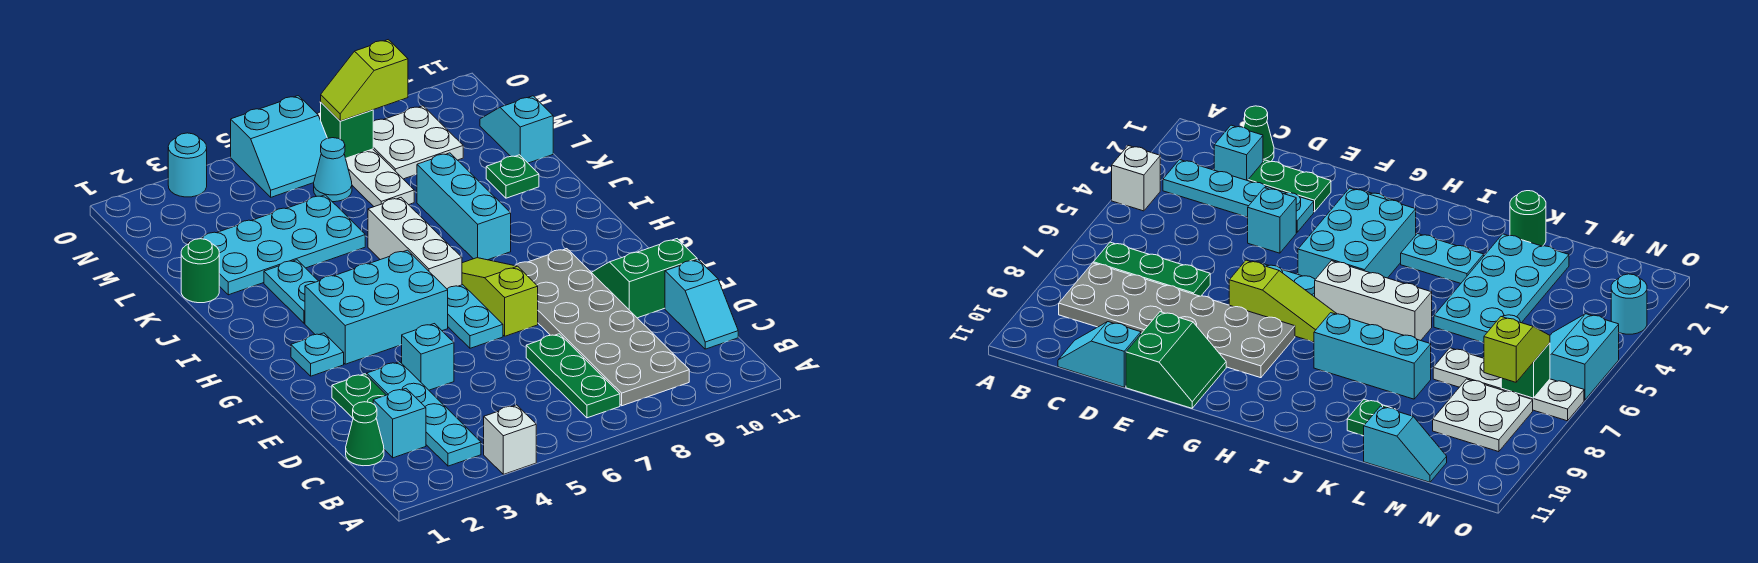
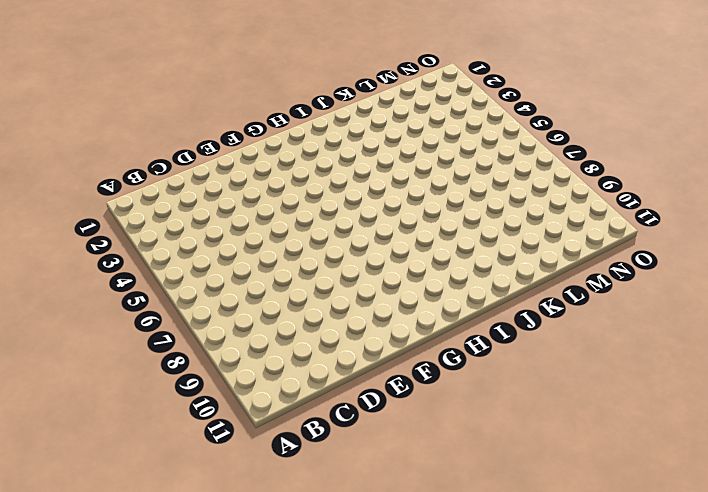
none -> white brick A4 level 1
none -> cyan plate B3:E3 level 1
none -> green plate B7:D7 level 1

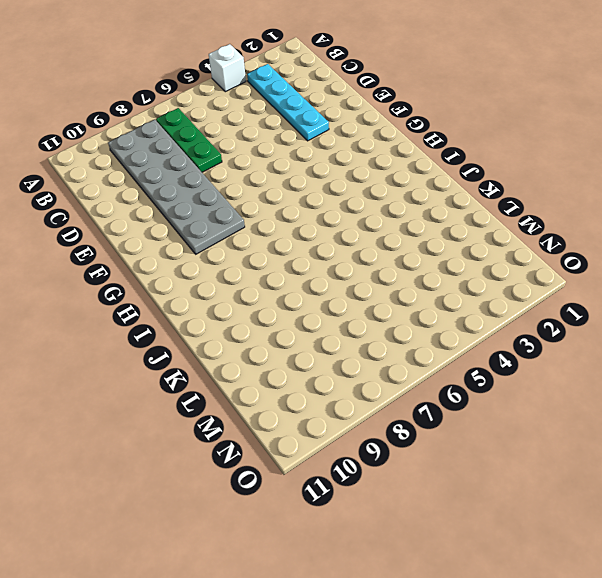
none -> green cone C1 level 1
none -> cyan brick C2 level 1
none -> cyan slope C11:D11 level 1 top D

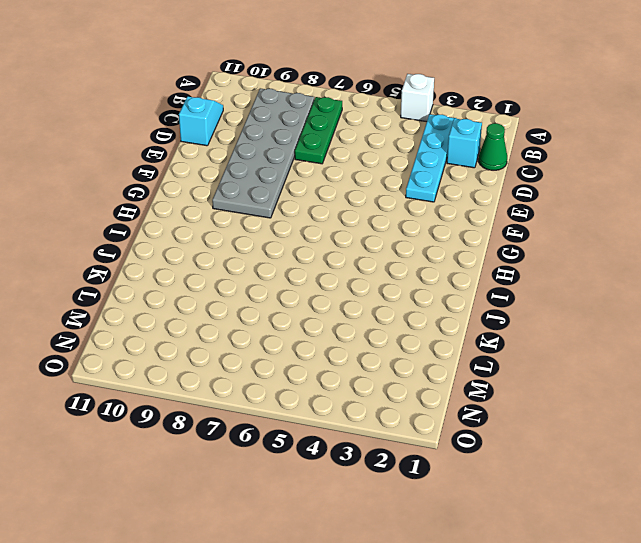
none -> green plate D2:E2 level 1
none -> cyan brick E4 level 1
none -> green slope E10:F11 level 1 top E

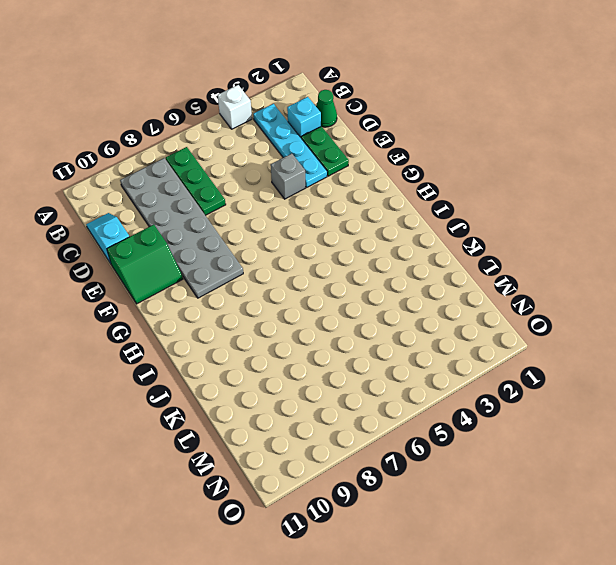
grey brick E4 level 1 -> cyan brick E4 level 1
none -> cyan plate F6:G6 level 1
none -> lime slope F7:H7 level 1 top F
none -> cyan plate G2 level 1

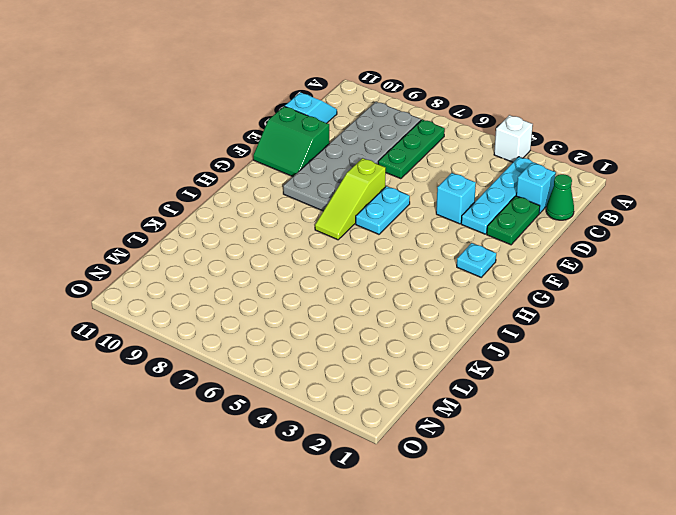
none -> cyan brick G3:H5 level 1
none -> white brick H6:J6 level 1
none -> cyan plate I3:J3 level 1

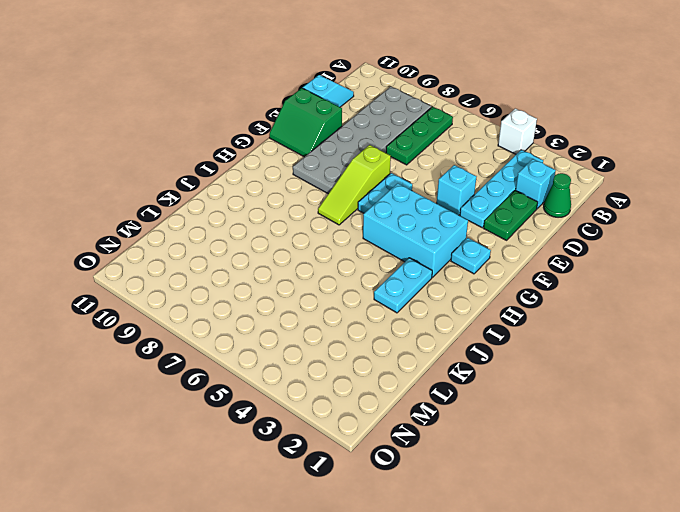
none -> white brick H6:J6 level 1
none -> cyan brick I8:K8 level 1
none -> green round brick K1 level 1

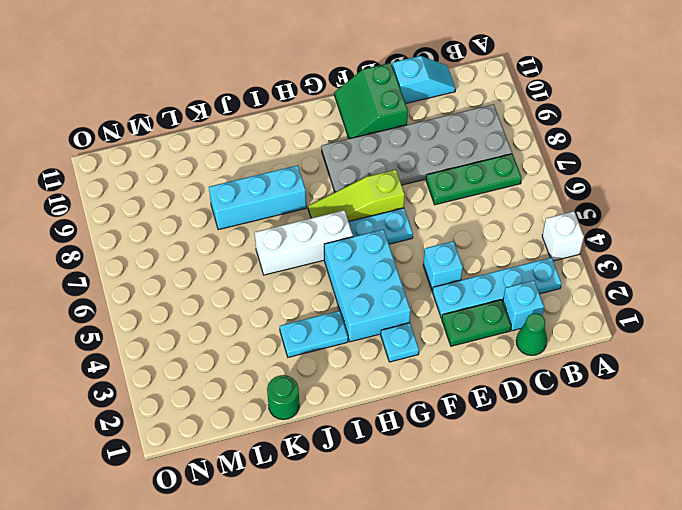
none -> cyan plate K2:L5 level 1
none -> green plate K10 level 1
none -> white plate L7:O7 level 1

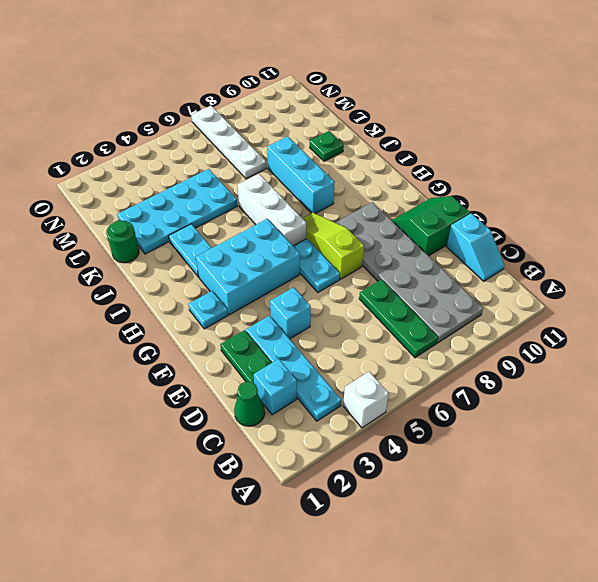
none -> cyan slope L11:M11 level 1 top L
none -> cyan cone M6 level 1
none -> white plate M8:N9 level 1

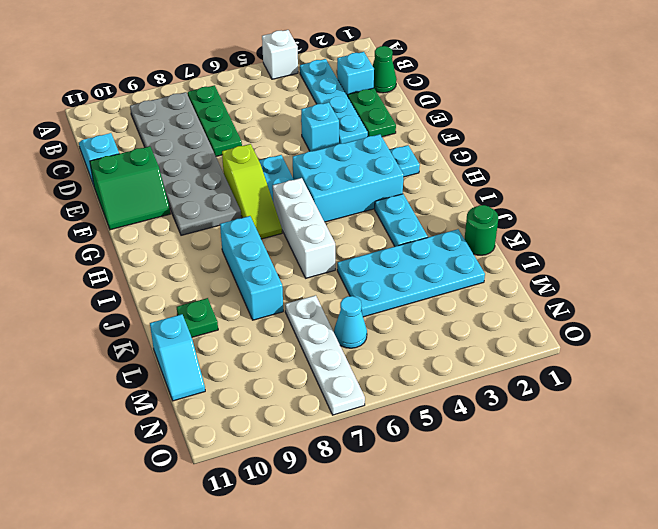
none -> white plate M8:N9 level 1
none -> cyan slope N5:O6 level 1 top O
none -> cyan round brick O3 level 1

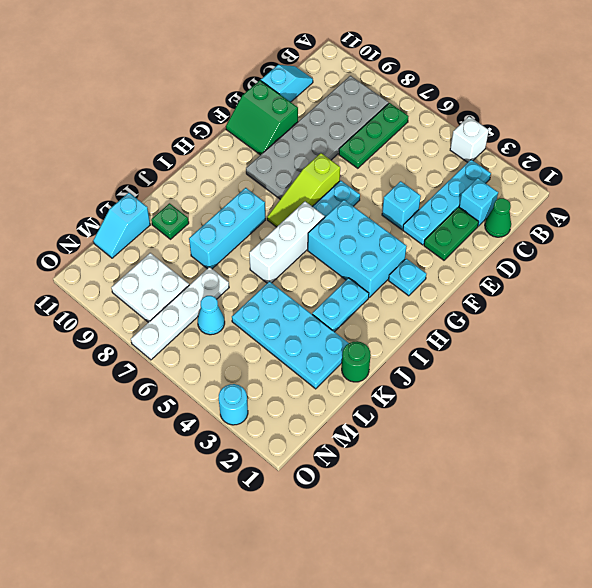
none -> cyan slope N5:O6 level 1 top O
none -> green brick N7 level 2
none -> lime slope N7:N8 level 3 top 8

